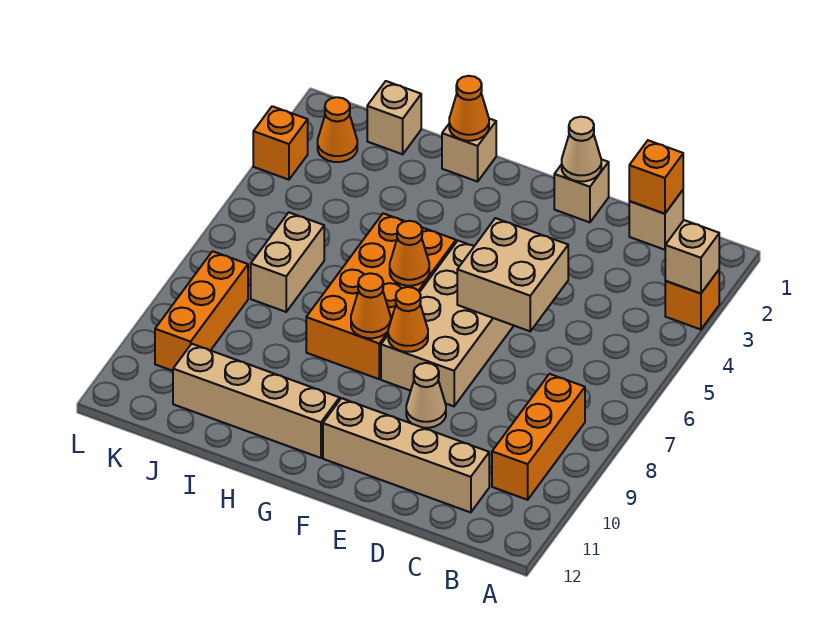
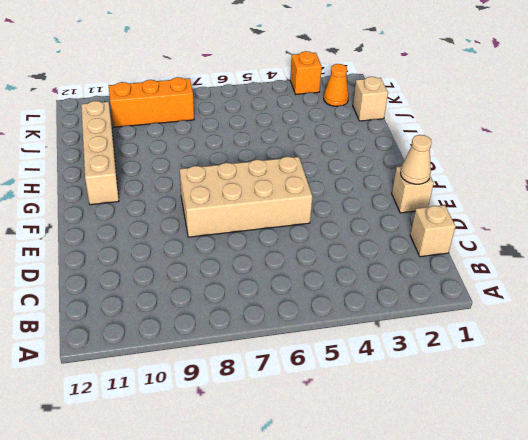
none -> orange brick A3 level 1
none -> orange brick B8:B10 level 1
none -> tan brick C11:F11 level 1

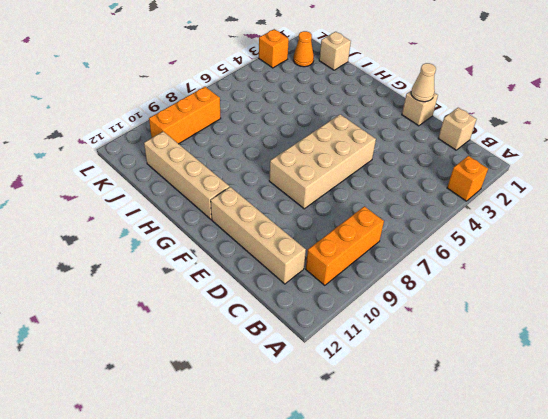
none -> tan cone E9 level 1
none -> orange brick G5:H8 level 1
none -> tan brick H1 level 1

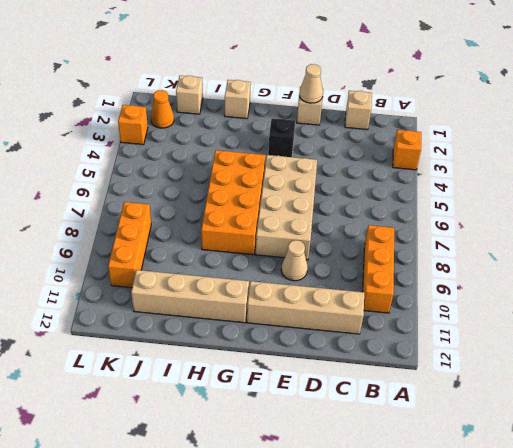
black brick F3 level 1 -> none
none -> tan brick J6:J7 level 1
none -> tan brick A3 level 2
none -> orange brick C1 level 2

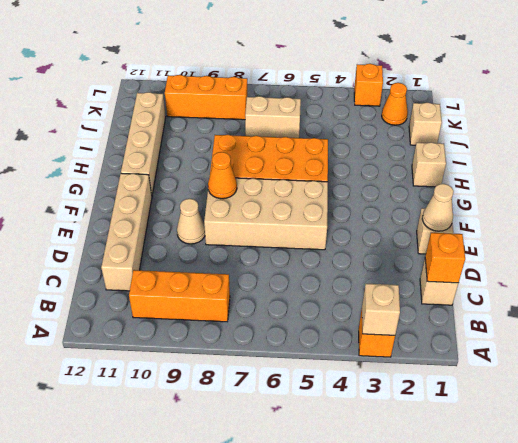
none -> tan brick D5:E6 level 2
none -> orange cone G6 level 2
none -> orange cone G8 level 2

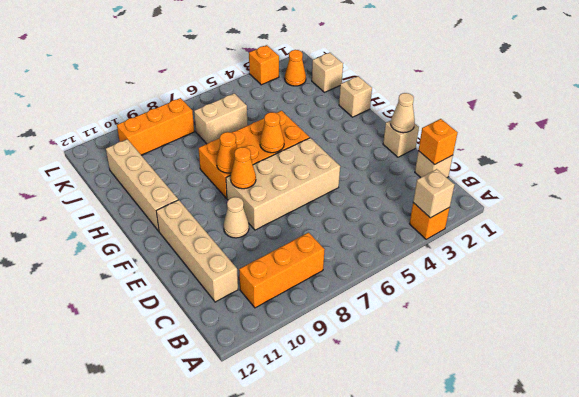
none -> tan brick D5:E6 level 2
none -> orange cone H1 level 2

